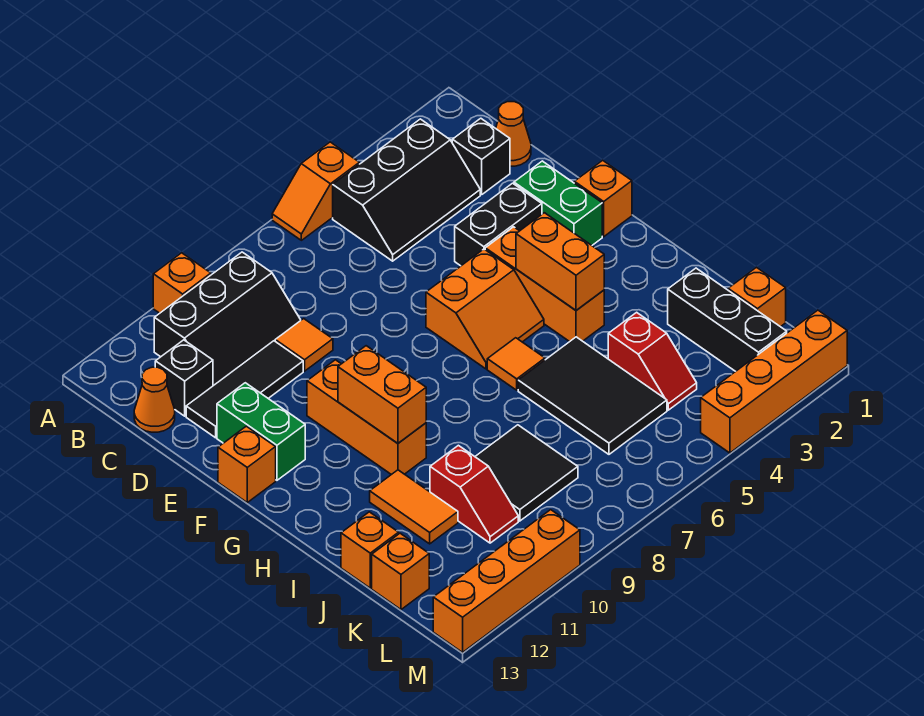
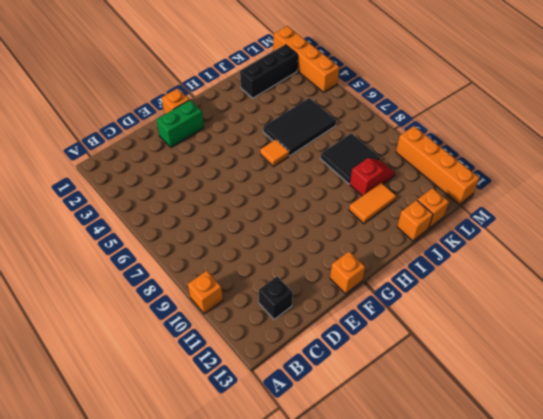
none -> orange slope A5:A6 level 1 top 5
none -> black slope B3:C5 level 1 top B
none -> black slope B9:C11 level 1 top B
none -> orange cone C1 level 1

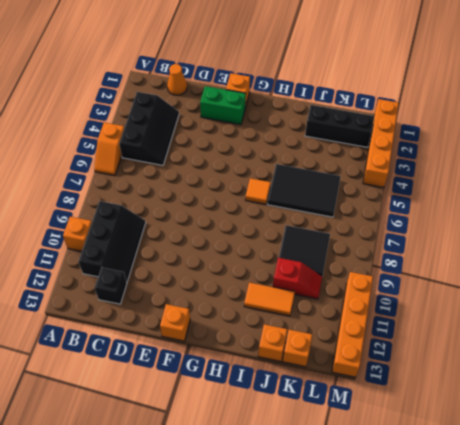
none -> black brick C2 level 1
none -> orange cone C13 level 1
none -> orange tile D9 level 1
none -> black tile D10:D12 level 1

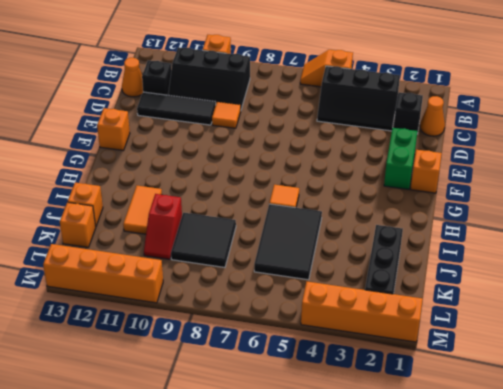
none -> black brick E3:E4 level 1
none -> green brick E12:F12 level 1
none -> orange brick F4:H4 level 1
none -> orange slope F5:G6 level 1 top F

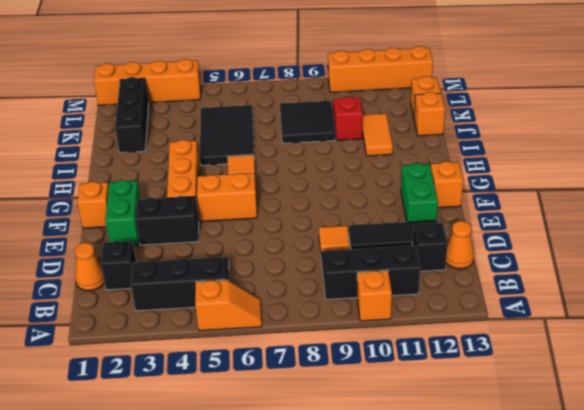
none -> orange brick F10:H10 level 1
none -> red slope J4:K4 level 1 top J
none -> orange brick K1 level 1
none -> orange brick G4:H4 level 2

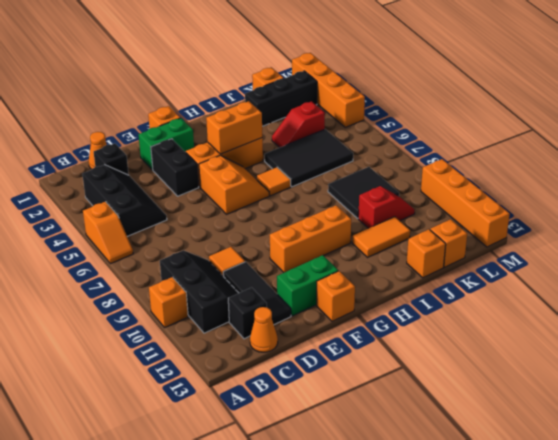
red slope J4:K4 level 1 top K -> red slope J4:K4 level 1 top J
none -> orange brick G10:H10 level 2

